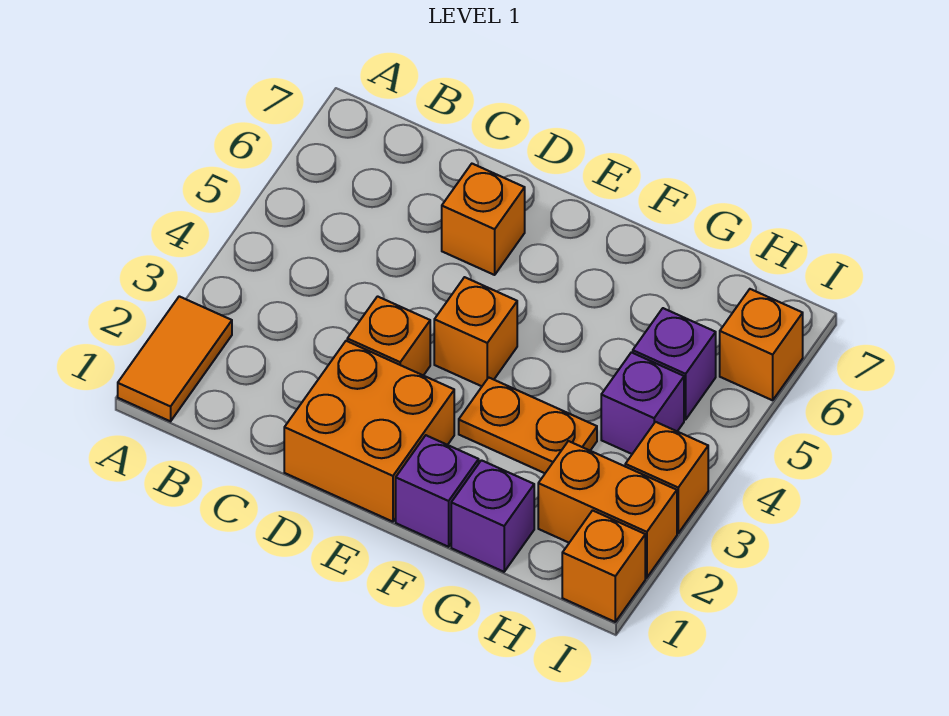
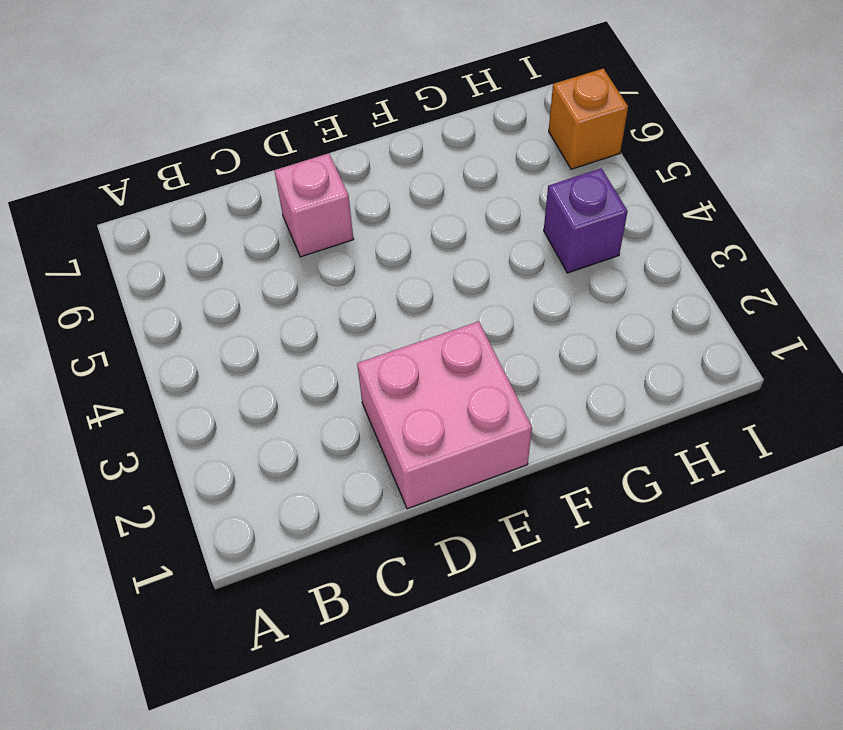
pink brick D1:E2 level 1 -> orange brick D1:E2 level 1
pink brick D6 level 1 -> orange brick D6 level 1
none -> orange tile A1:A2 level 1
none -> orange brick D3 level 1
none -> orange brick E4 level 1

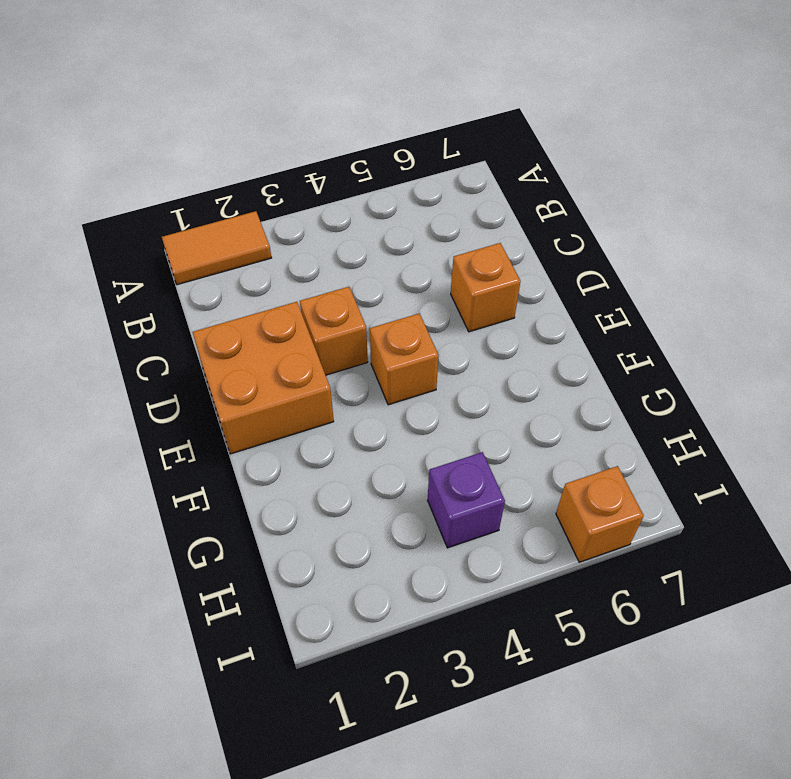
none -> purple brick F1 level 1
none -> orange plate F3:G3 level 1
none -> purple brick G1 level 1

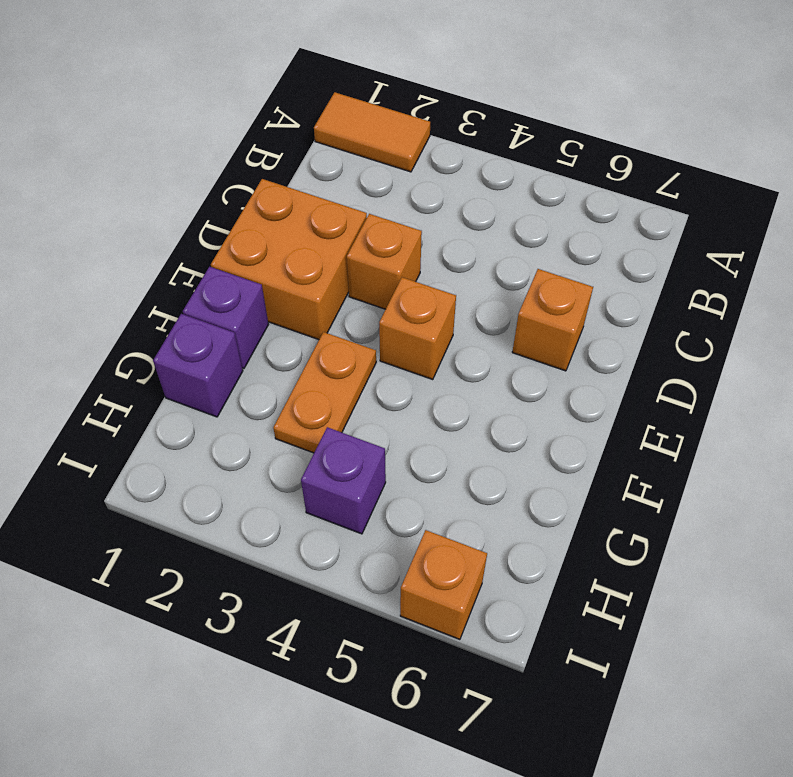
none -> orange brick H2:I2 level 1
none -> purple brick H5 level 1
none -> orange brick I1 level 1

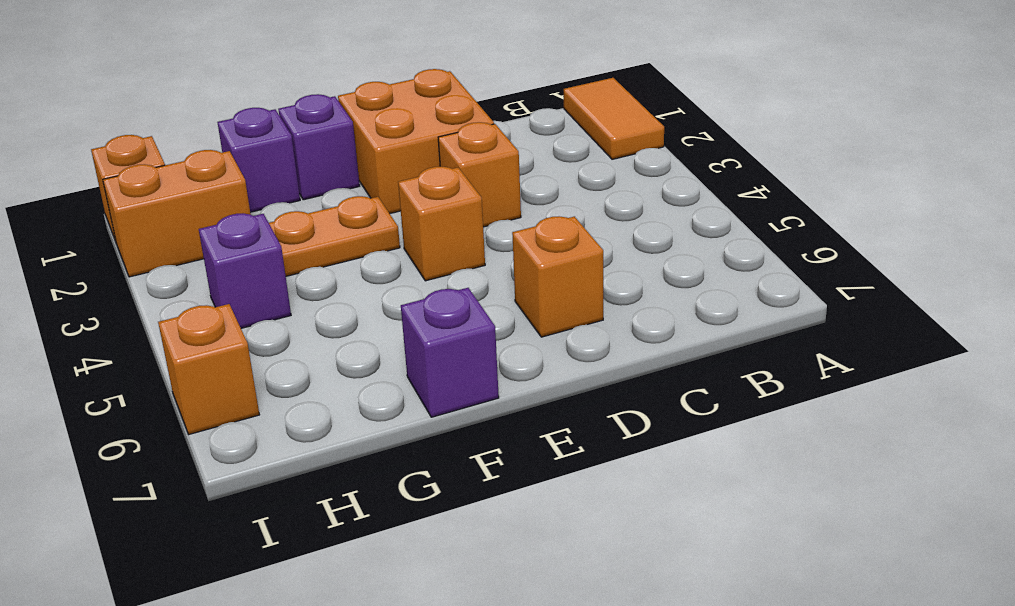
purple brick F7 level 1 -> purple brick H5 level 1
none -> orange brick I3 level 1

